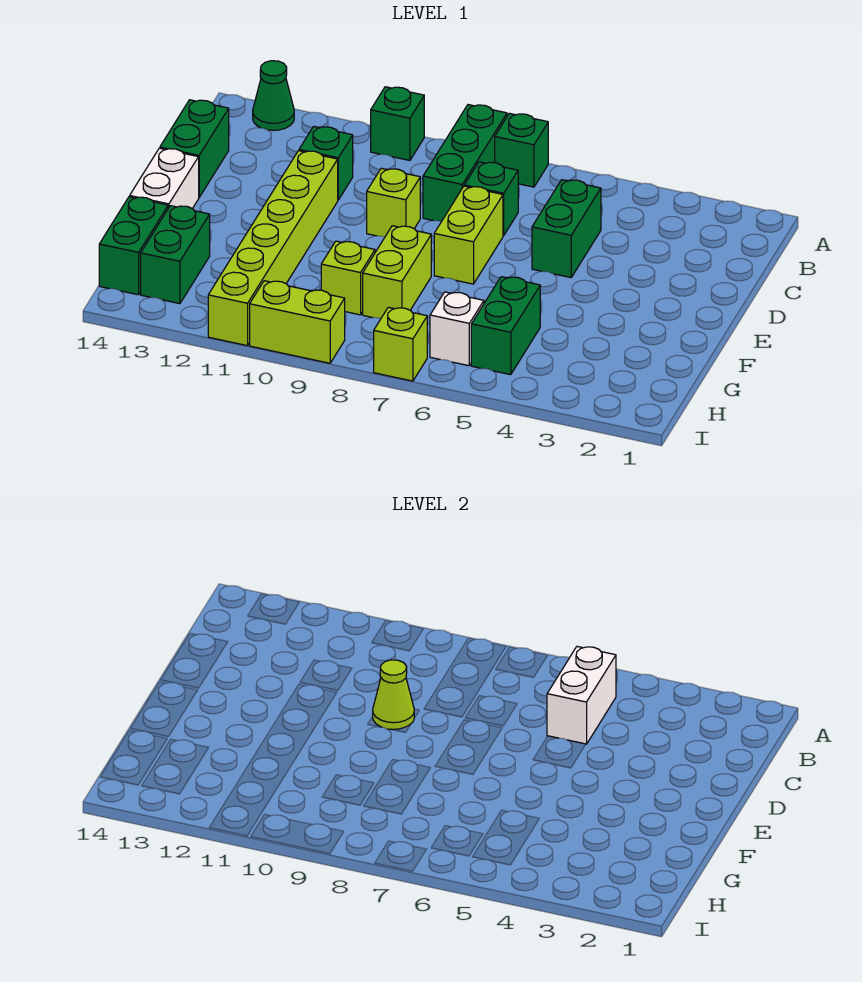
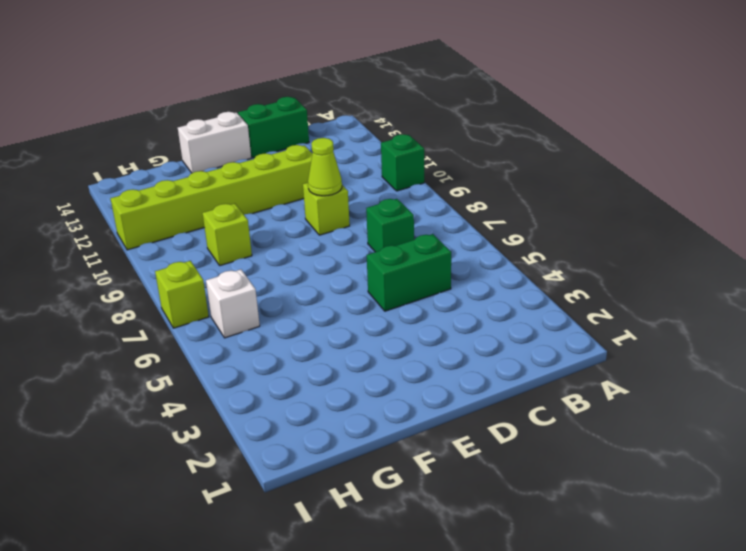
none -> green brick A7 level 1
none -> green brick A8:C8 level 1
none -> green cone A13 level 1

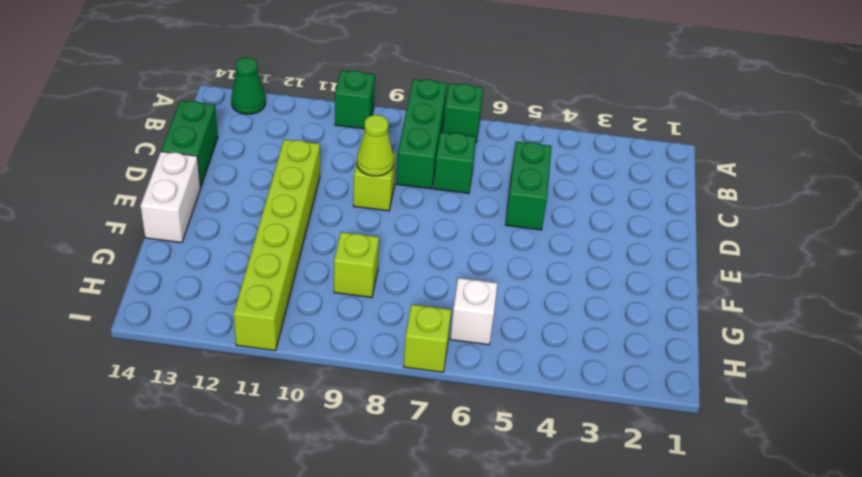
none -> green brick C11 level 1
none -> lime brick D7:E7 level 1
none -> lime brick F8:G8 level 1

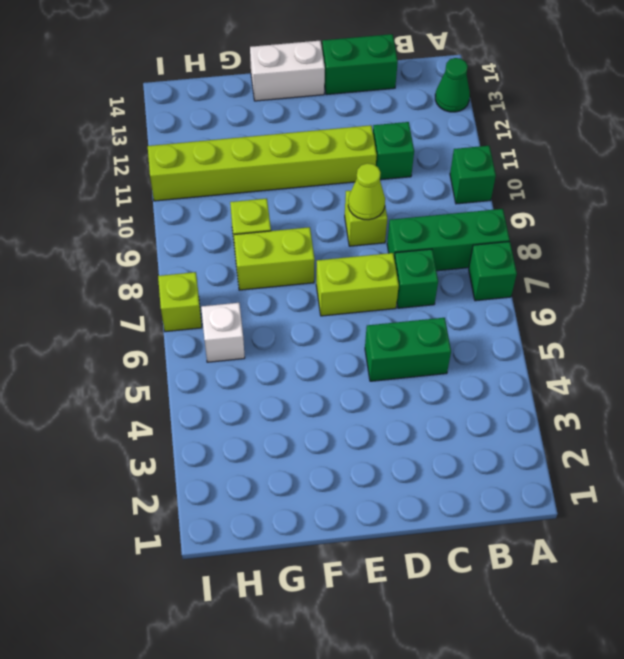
none -> green brick G5:H5 level 1
none -> green brick G13:H13 level 1
none -> green brick G14:H14 level 1

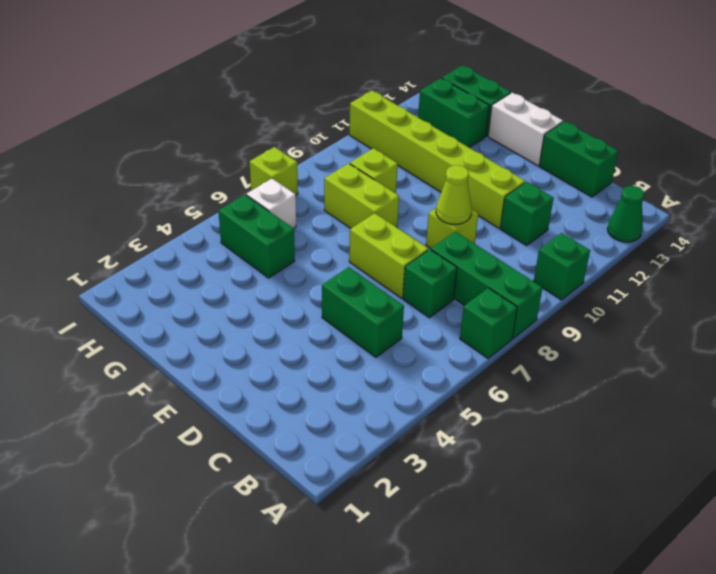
none -> lime brick I9:I10 level 1
none -> white brick B5:C5 level 2

